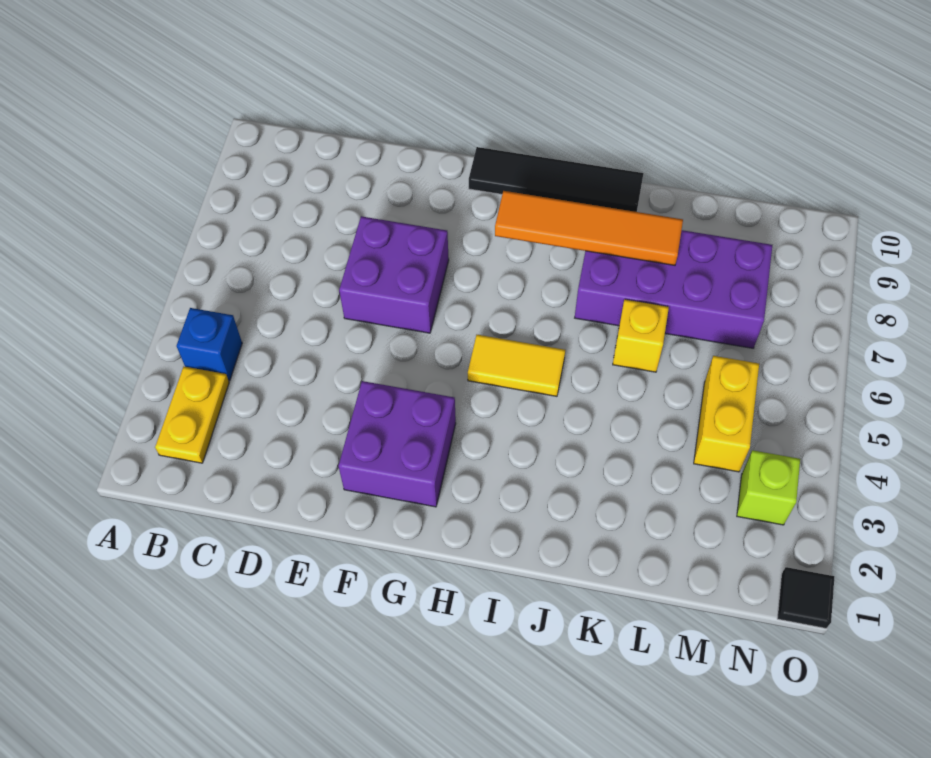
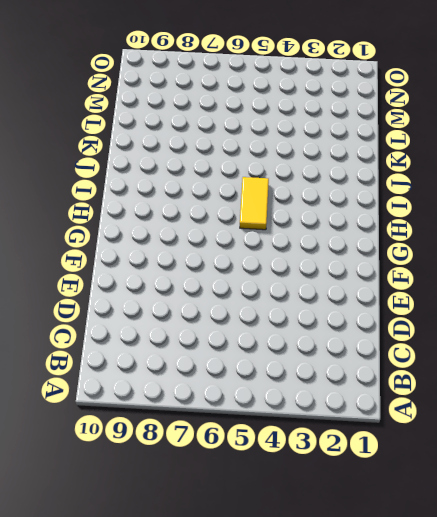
none -> yellow plate B2:B3 level 1
none -> blue brick B4 level 1
none -> purple brick E6:F7 level 1

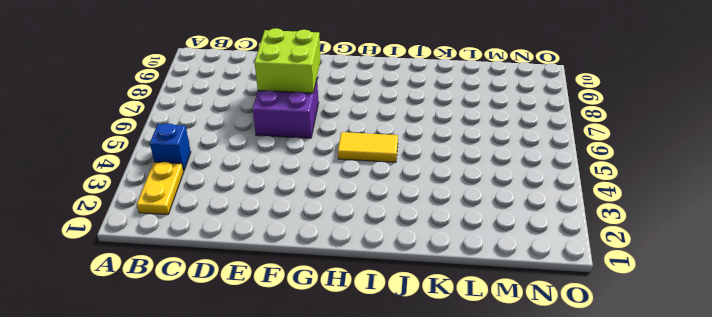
lime brick E7:F8 level 2 -> none
none -> purple brick F2:G3 level 1
none -> black tile G10:J10 level 1
none -> purple brick J7:M8 level 1

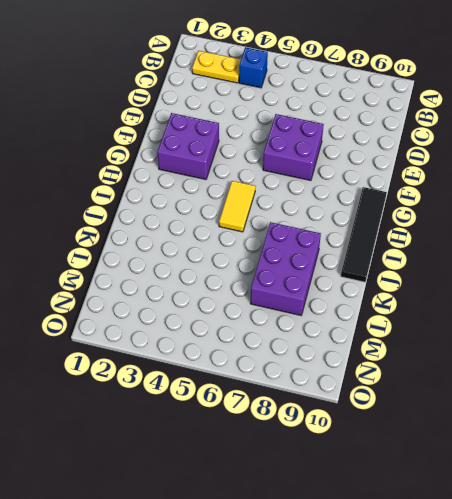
purple brick J7:L8 level 1 -> purple brick J7:M8 level 1
none -> yellow brick K6 level 1
none -> yellow brick M4:M5 level 1
none -> lime brick N3 level 1

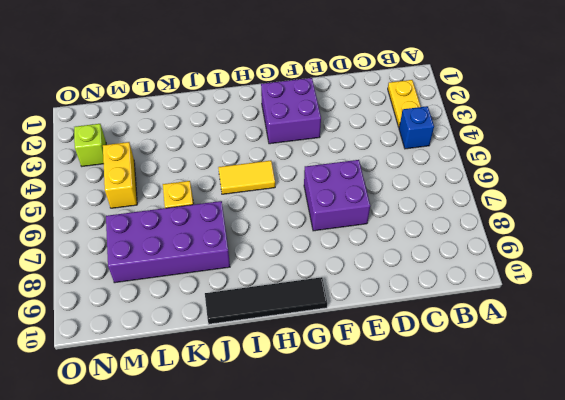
none -> black tile O1 level 1
none -> orange tile H8:K8 level 2

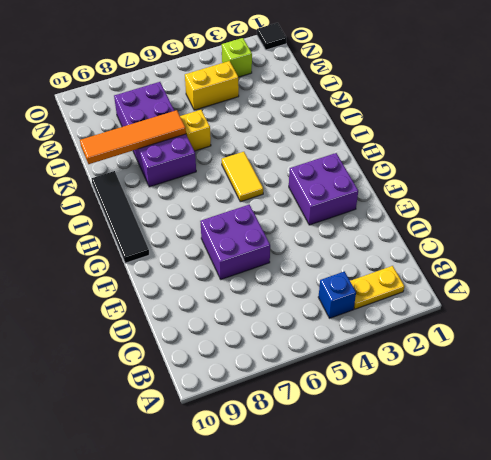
orange tile K7:K10 level 2 -> orange tile H8:K8 level 2

